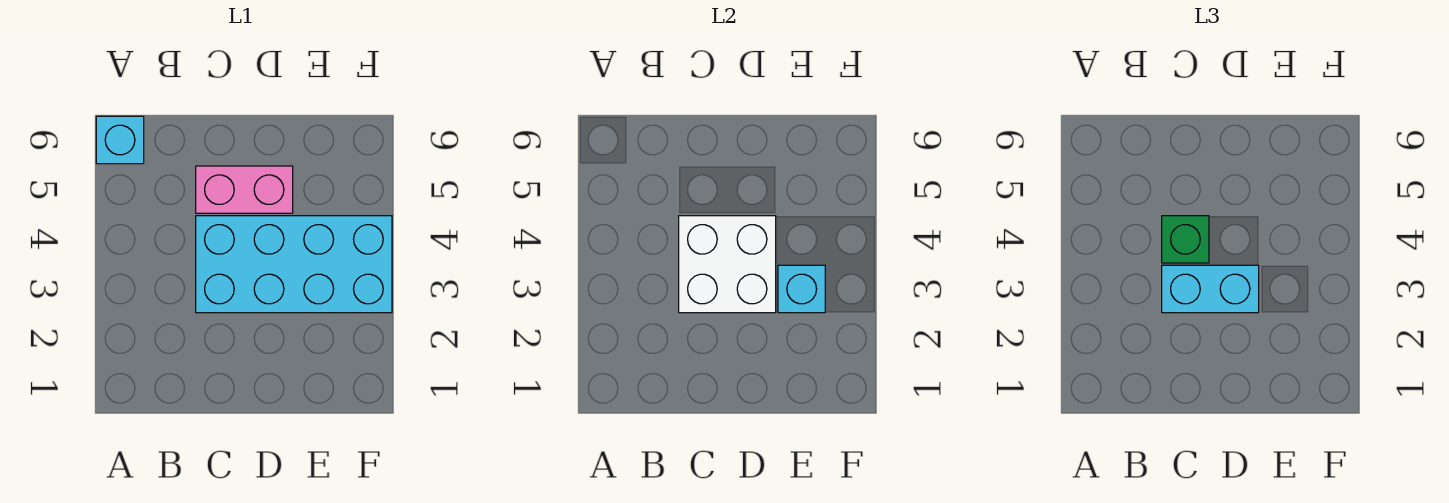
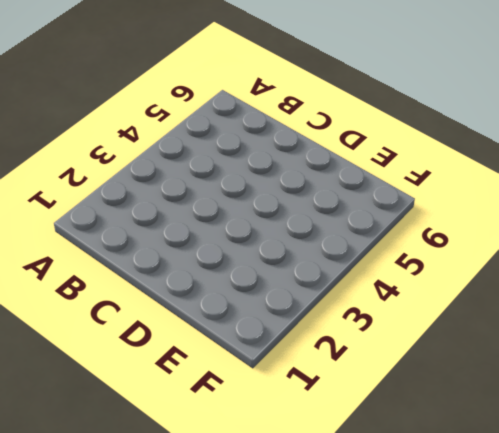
none -> cyan brick A6 level 1
none -> cyan brick C3:F4 level 1

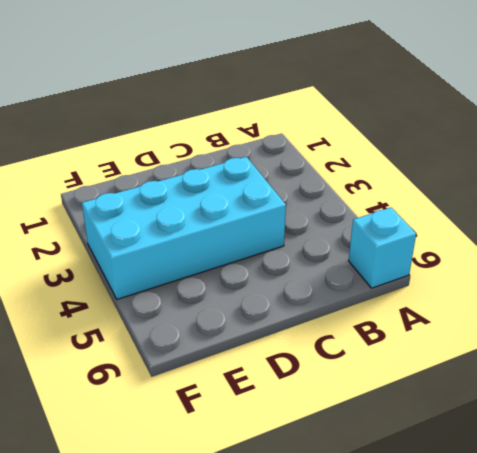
none -> pink brick C5:D5 level 1
none -> white brick C3:D4 level 2

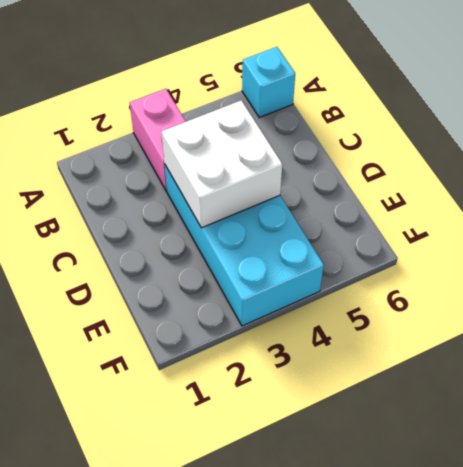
pink brick A3:B3 level 1 -> pink brick C5:D5 level 1
none -> cyan brick E3 level 2
none -> cyan brick C3:D3 level 3

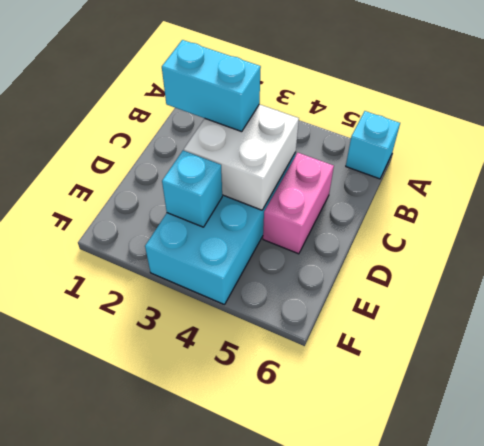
cyan brick C2:C3 level 3 -> cyan brick C3:D3 level 3
none -> green brick C4 level 3

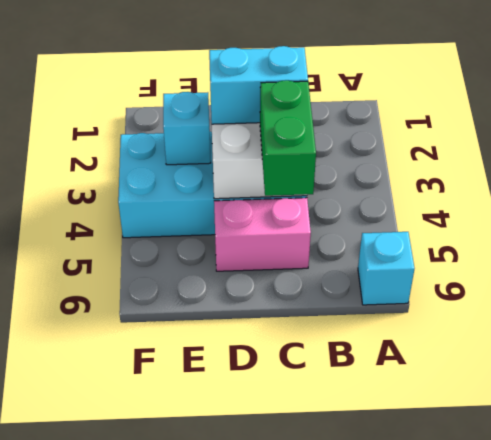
green brick C4:C5 level 3 -> green brick C4 level 3

